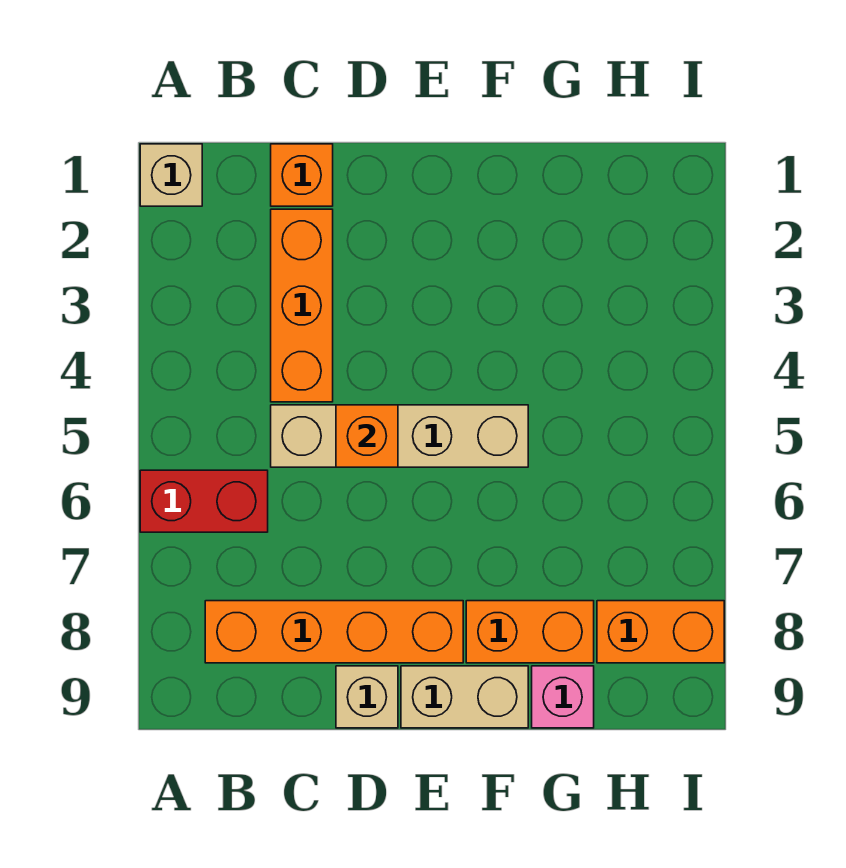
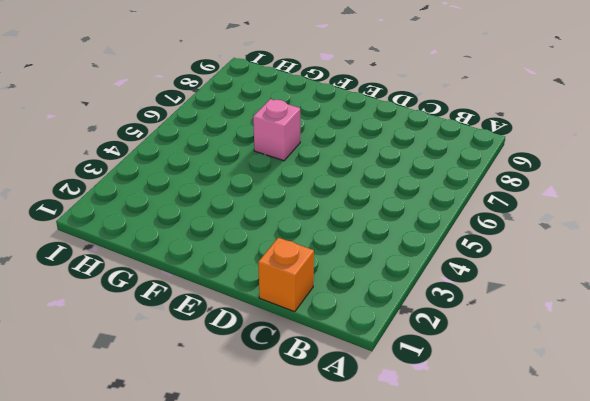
pink brick F6 level 1 -> pink brick G9 level 1
none -> tan brick A1 level 1
none -> red brick A6:B6 level 1
none -> orange brick B8:E8 level 1

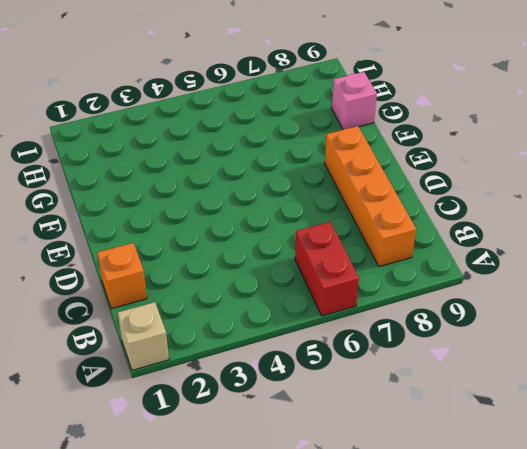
none -> orange brick C2:C4 level 1
none -> tan brick C5:F5 level 1
none -> tan brick D9 level 1

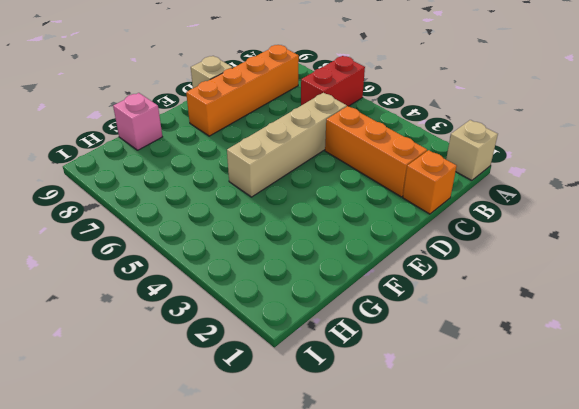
none -> tan brick E9:F9 level 1
none -> orange brick F8:G8 level 1
none -> orange brick H8:I8 level 1

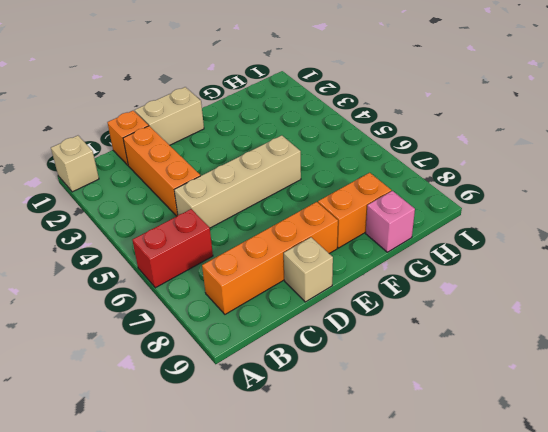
tan brick D1:E1 level 1 -> tan brick E9:F9 level 1
none -> orange brick H8:I8 level 1
none -> orange brick D5 level 2

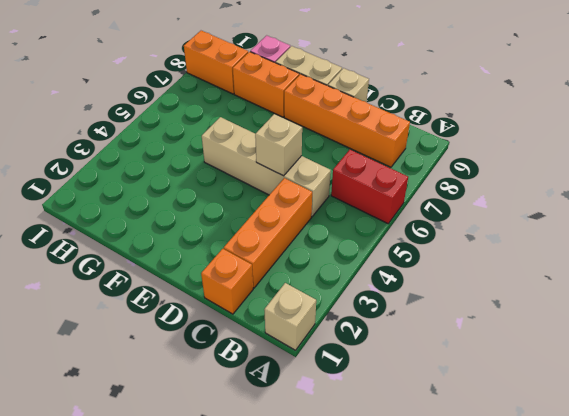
tan brick D5 level 2 -> orange brick D5 level 2

